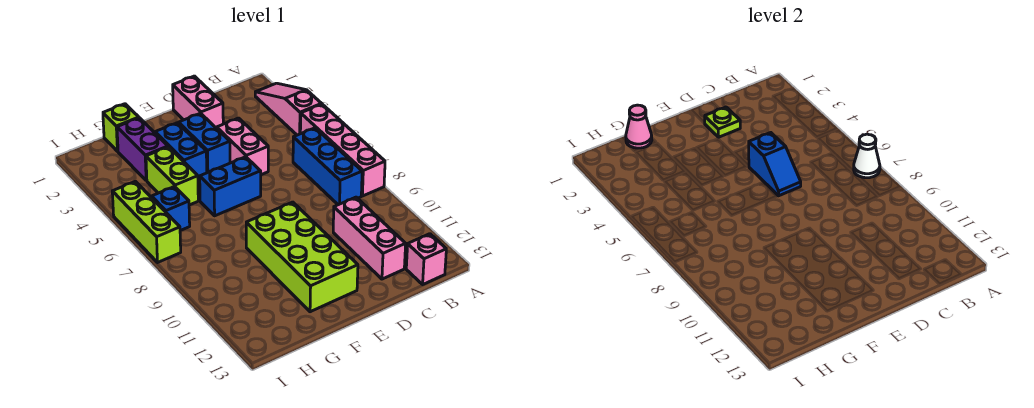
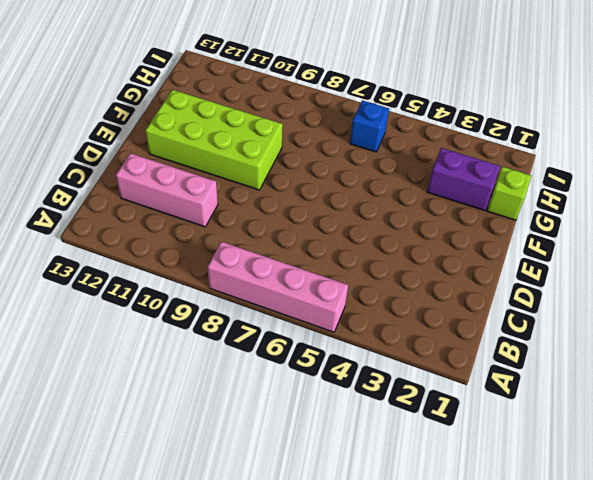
none -> pink slope A2:A4 level 1 top 4
none -> blue brick B6:B8 level 1
none -> pink brick B13 level 1

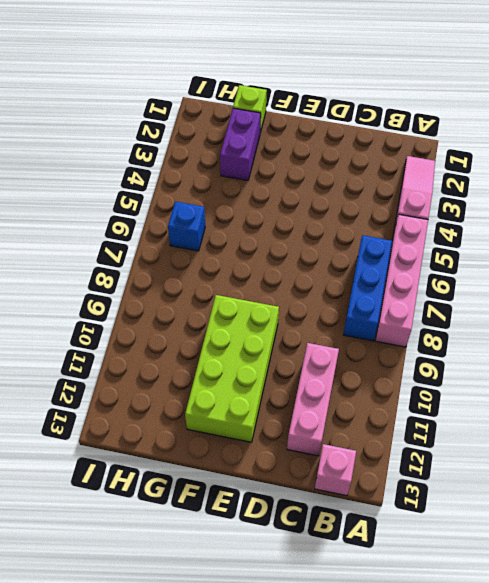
none -> pink brick D1:D2 level 1
none -> pink brick D4:D5 level 1
none -> blue brick E3:E4 level 1

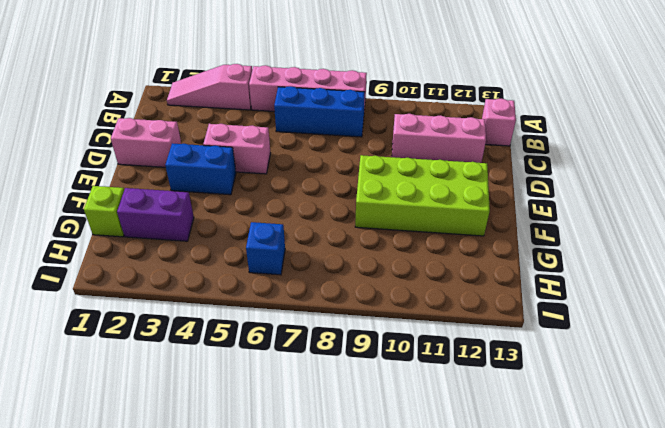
none -> blue brick E6:F6 level 1
none -> blue brick F3:F4 level 1
none -> lime brick G4:G5 level 1

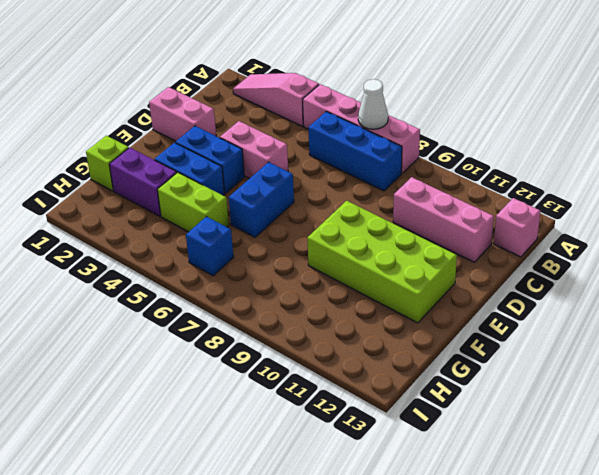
none -> lime brick I5:I7 level 1
none -> lime plate D2 level 2
none -> blue slope D5:D6 level 2 top 5

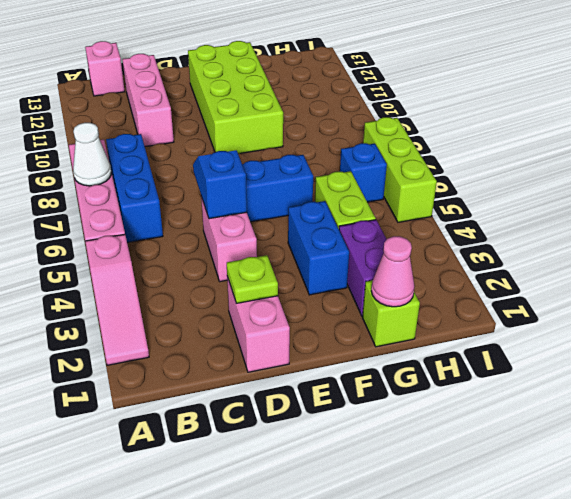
none -> blue brick E3:E4 level 1

